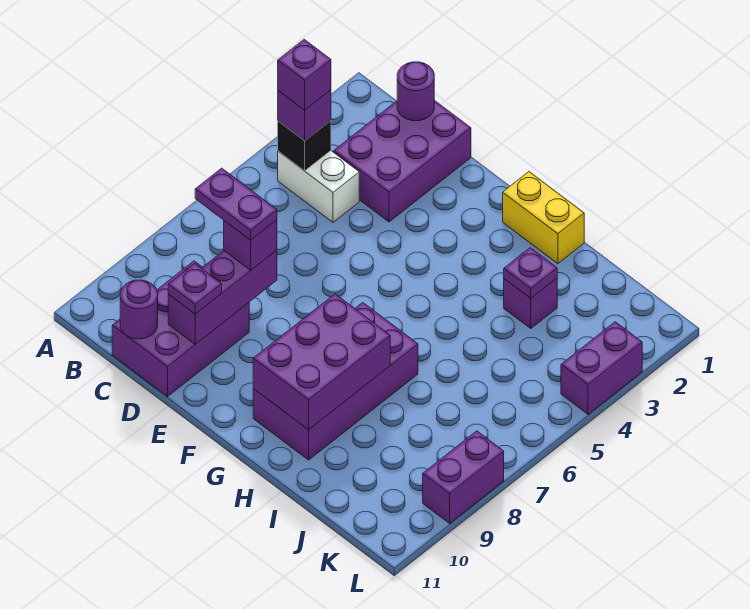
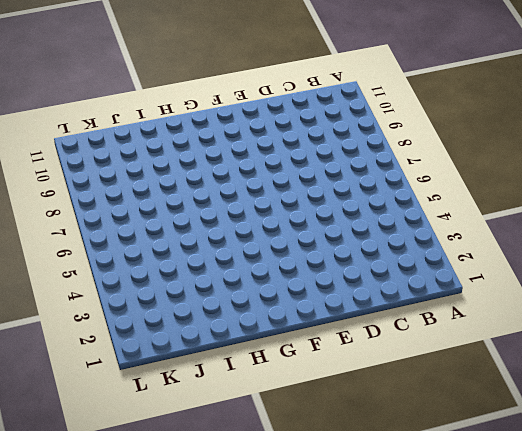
none -> white brick B4:C4 level 1
none -> purple brick C1:D3 level 1
none -> purple brick C9:D11 level 1

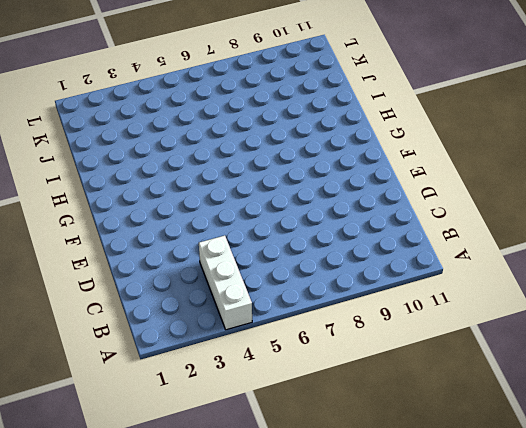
white brick A4:C4 level 1 -> white brick B4:C4 level 1
none -> purple brick C1:D3 level 1
none -> purple brick C9:D11 level 1
none -> yellow brick G1:H1 level 1

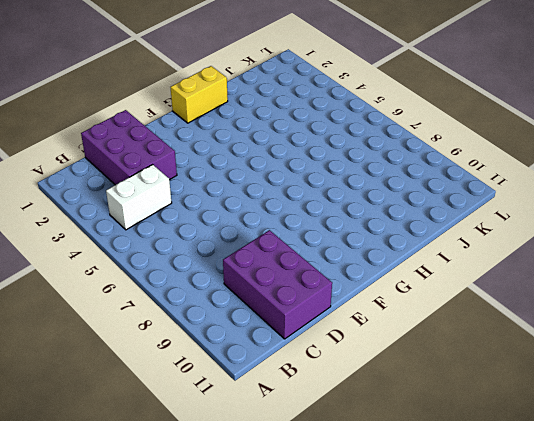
none -> purple brick G7:H10 level 1
none -> purple brick I3 level 1
none -> purple brick L3:L4 level 1

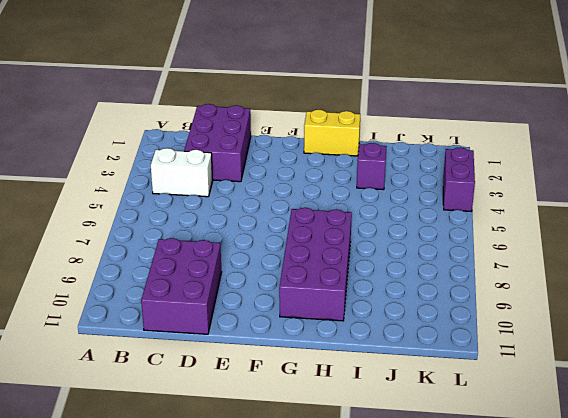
none -> purple brick L8:L9 level 1
none -> black brick B4 level 2
none -> purple round brick C1 level 2

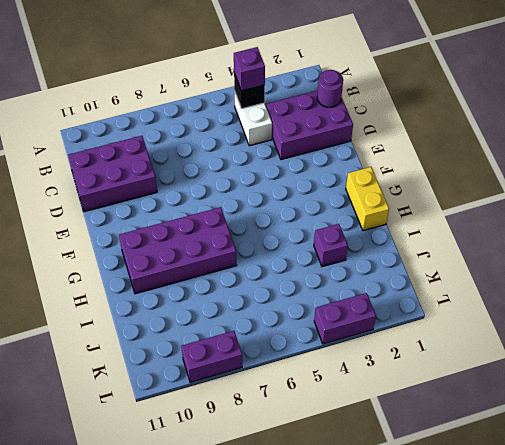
none -> purple round brick C11 level 2
none -> purple brick D8:D10 level 2
none -> purple brick G8:H10 level 2

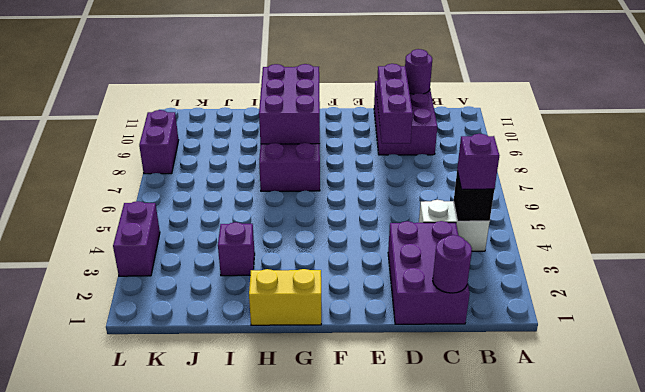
none -> purple plate I3 level 2
none -> purple brick D8 level 3
none -> purple plate D10 level 3

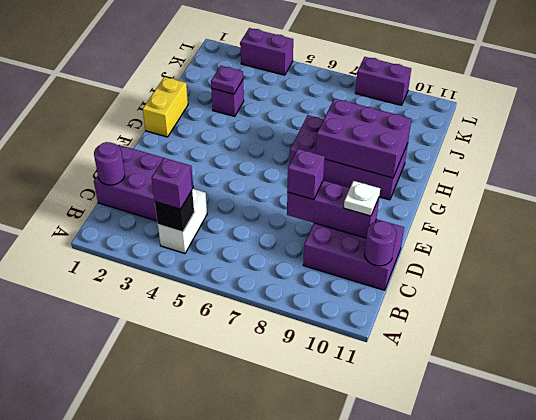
white plate D10 level 3 -> purple plate D10 level 3
none -> purple brick B4 level 4
none -> purple plate C8:D8 level 4

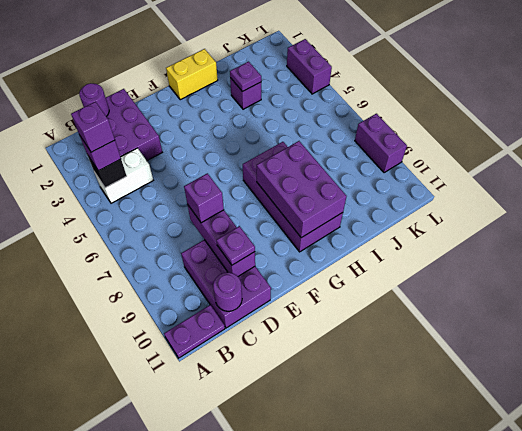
purple plate A11:B11 level 1 -> purple plate C8:D8 level 4

